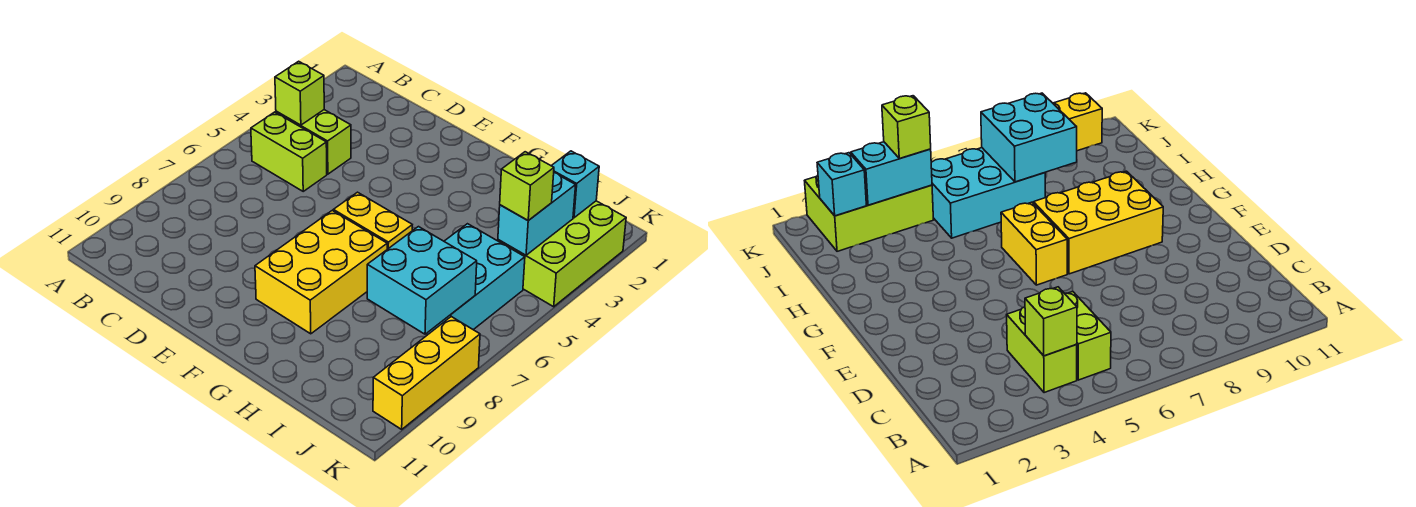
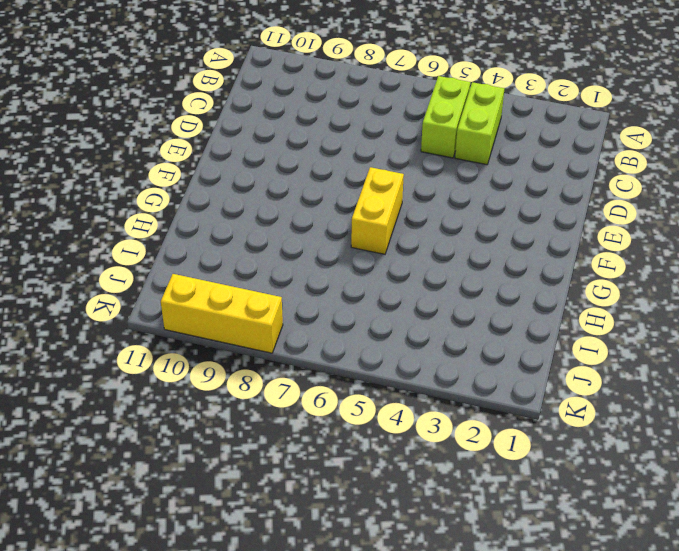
none -> yellow brick F7:G9 level 1
none -> cyan brick I5:J7 level 1
none -> lime brick J2:K4 level 1

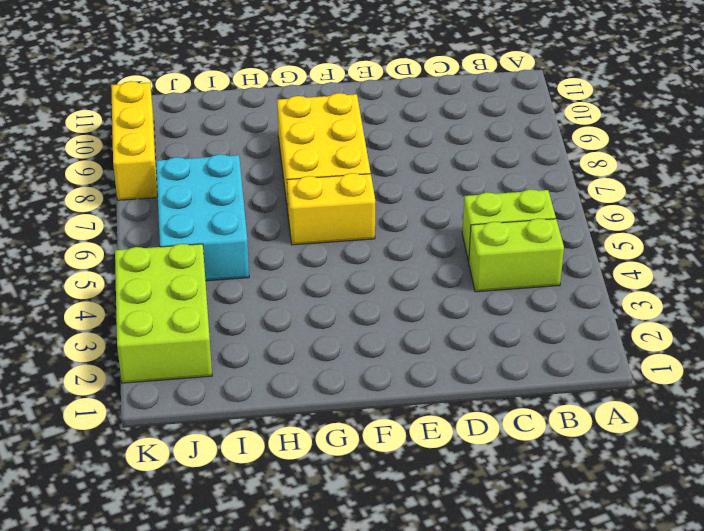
none -> lime brick B4 level 2
none -> cyan brick I7:J8 level 2
none -> cyan brick J2 level 2

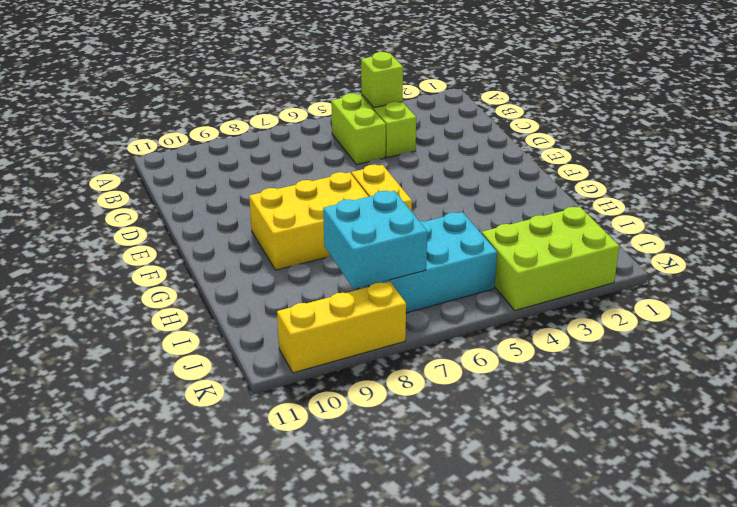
none -> cyan brick J2 level 2
none -> cyan brick J3:J4 level 2
none -> lime brick J4 level 3

